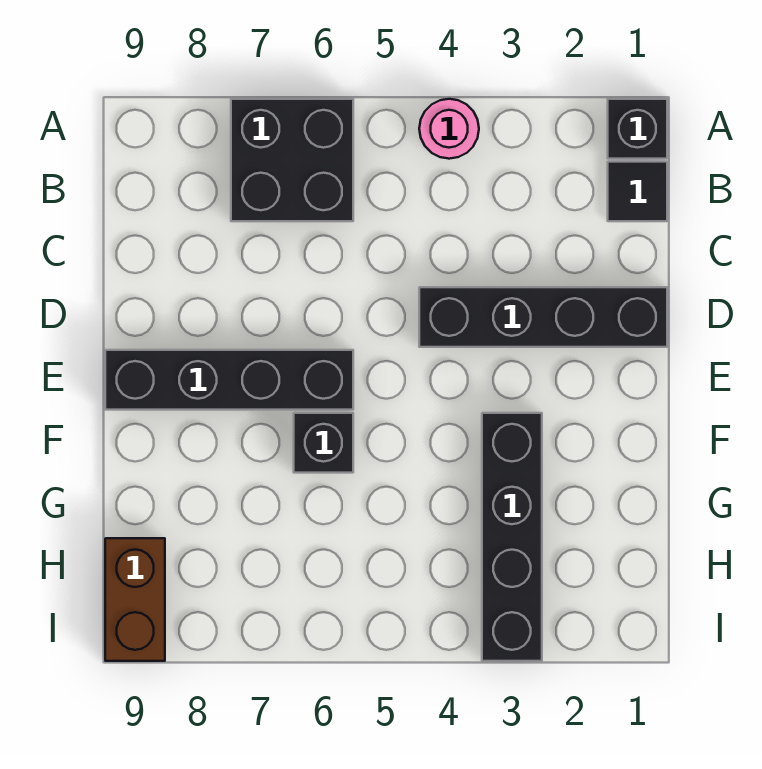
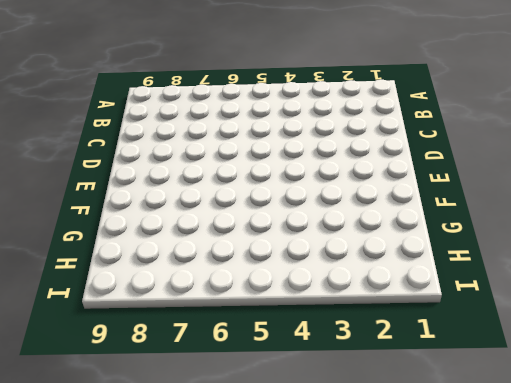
none -> black brick A1 level 1
none -> pink round brick A4 level 1

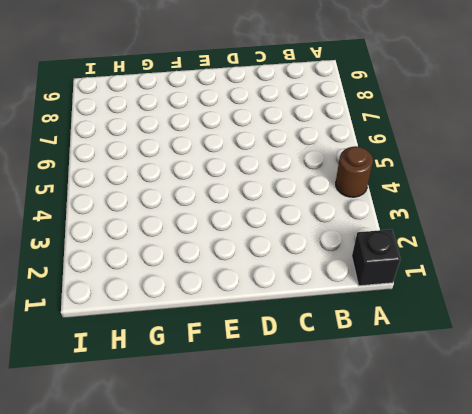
brown round brick A4 level 1 -> pink round brick A4 level 1
none -> black brick A6:B7 level 1
none -> black tile B1 level 1

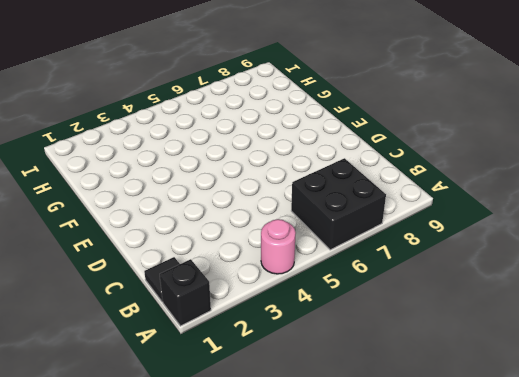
none -> black brick D1:D4 level 1
none -> black brick E6:E9 level 1

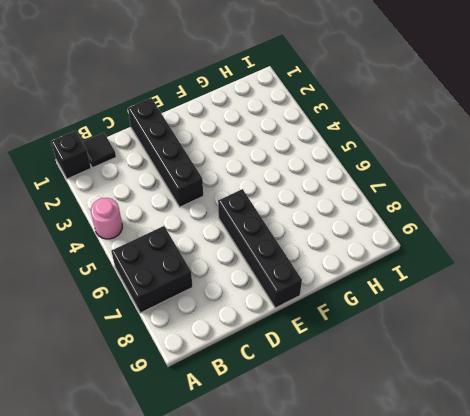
none -> black brick F3:I3 level 1
none -> black brick F6 level 1

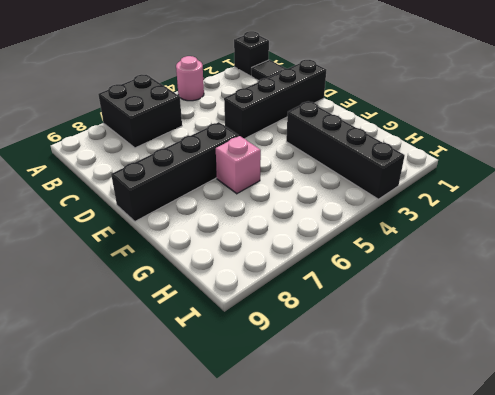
pink brick F6 level 1 -> black brick F6 level 1
none -> brown brick H9:I9 level 1

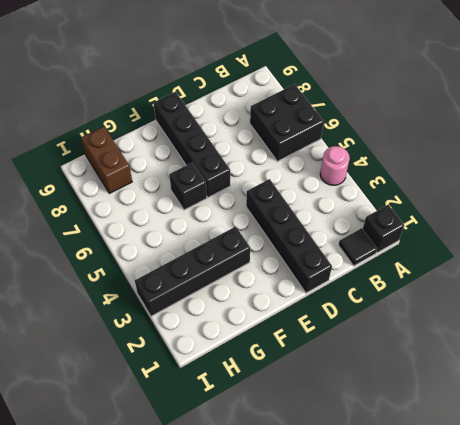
brown brick H8:H9 level 1 -> brown brick H9:I9 level 1

